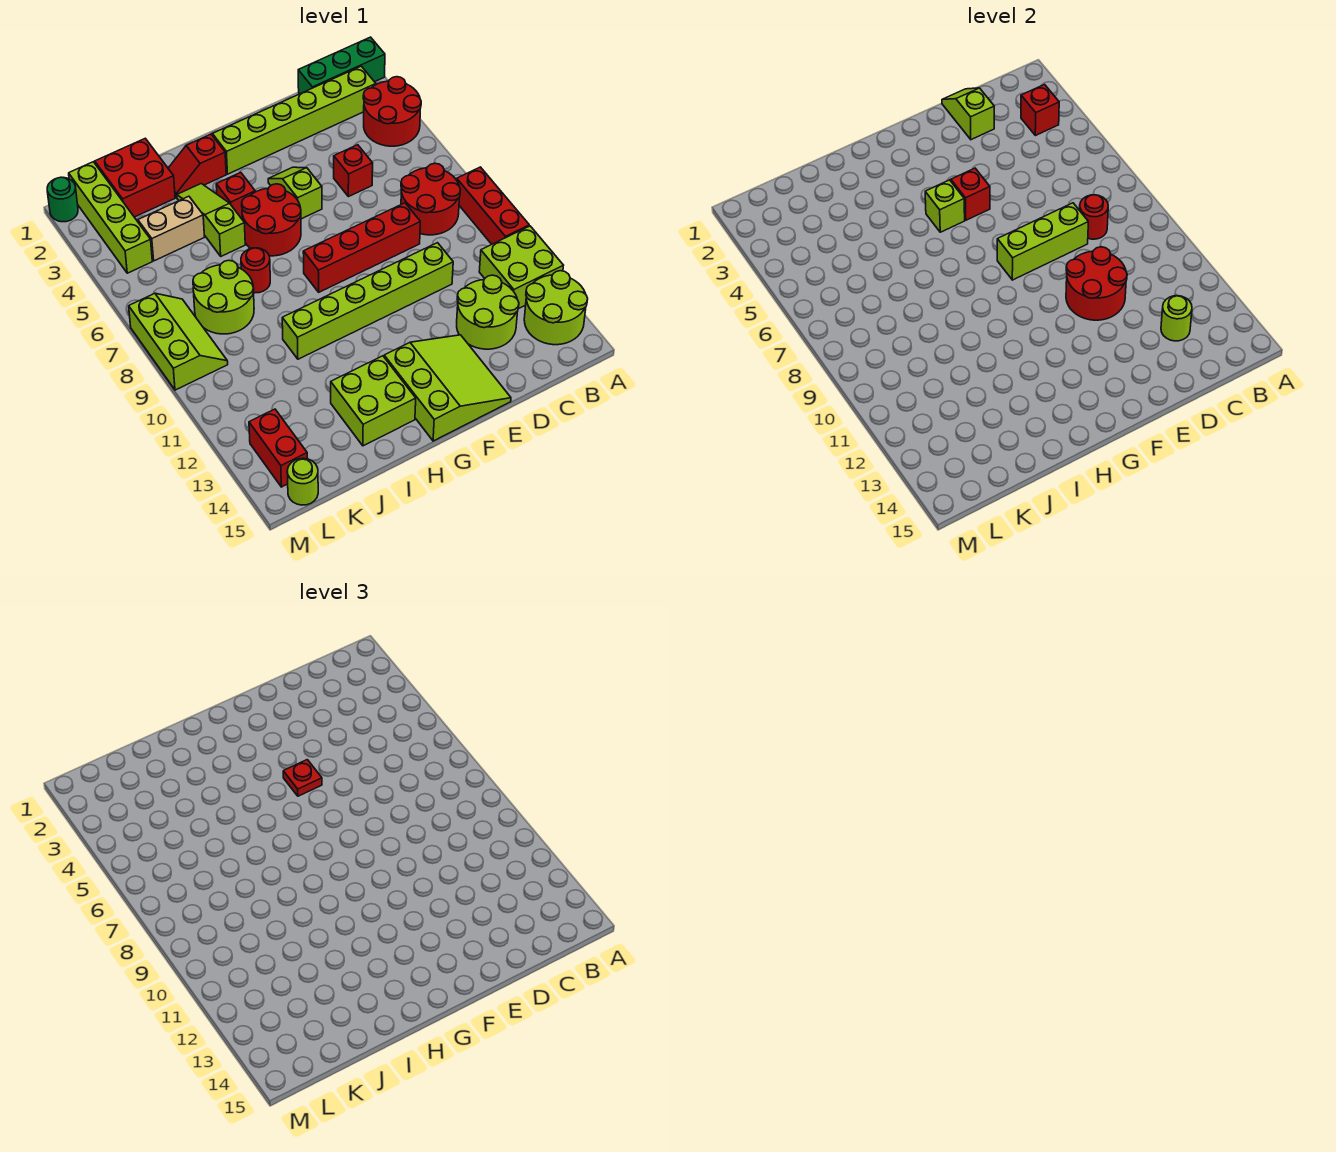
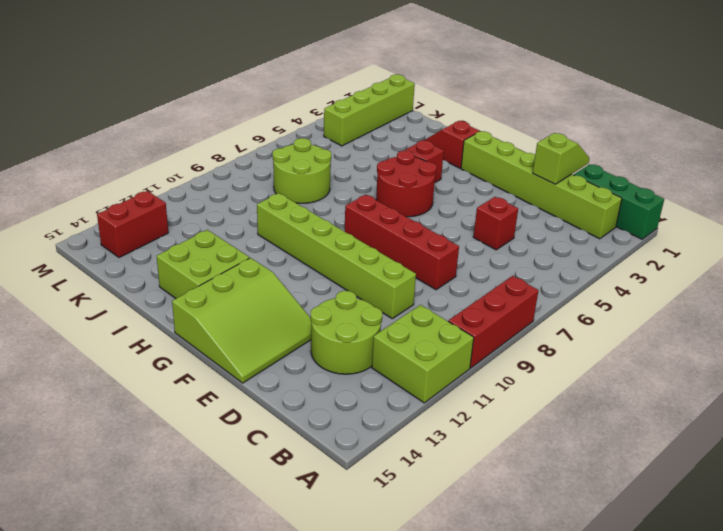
none -> red round brick A3:B4 level 1
none -> lime round brick A13:B14 level 1
none -> red round brick B7:C8 level 1
none -> lime slope F4:F5 level 1 top 5

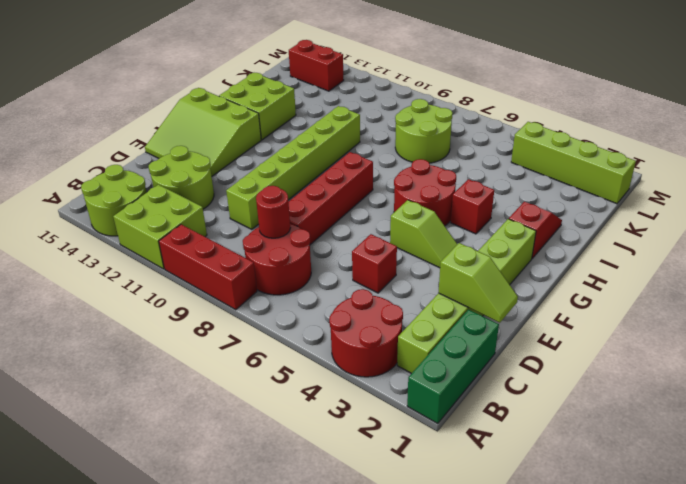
none -> lime slope I3:I5 level 1 top 5
none -> red round brick I7 level 1
none -> red brick J1:K2 level 1
none -> tan brick J4:K4 level 1

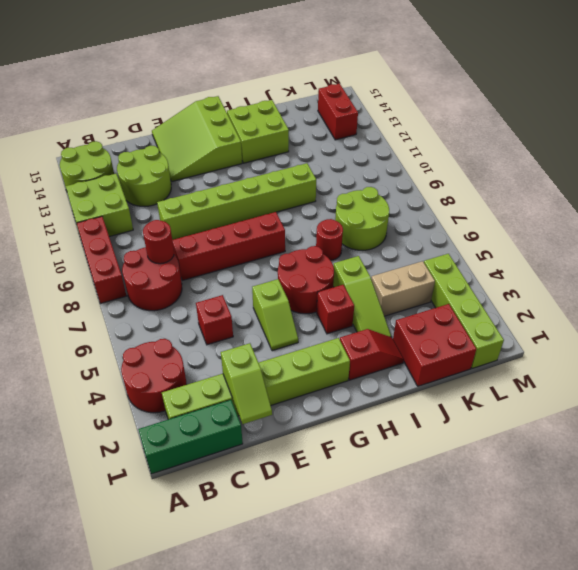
none -> lime slope L7:M9 level 1 top M
none -> lime round brick L15 level 1
none -> green round brick M1 level 1
none -> red brick B3 level 2

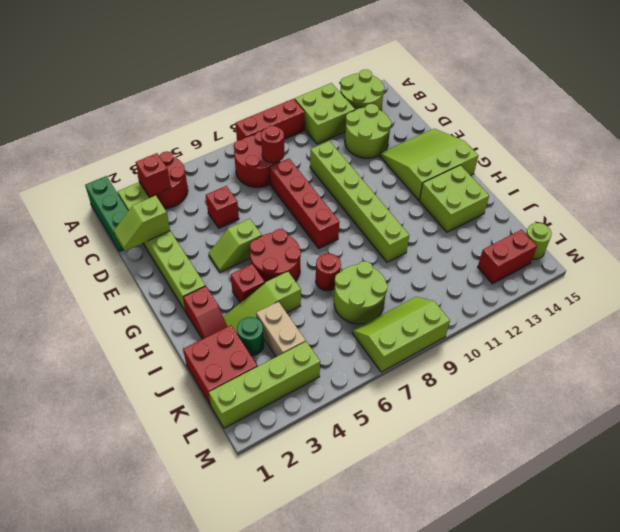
green round brick J3 level 1 -> green round brick M1 level 1
none -> lime round brick C13 level 2
none -> lime brick D8:F8 level 2
none -> red round brick D10:E11 level 2
none -> red brick F5 level 2

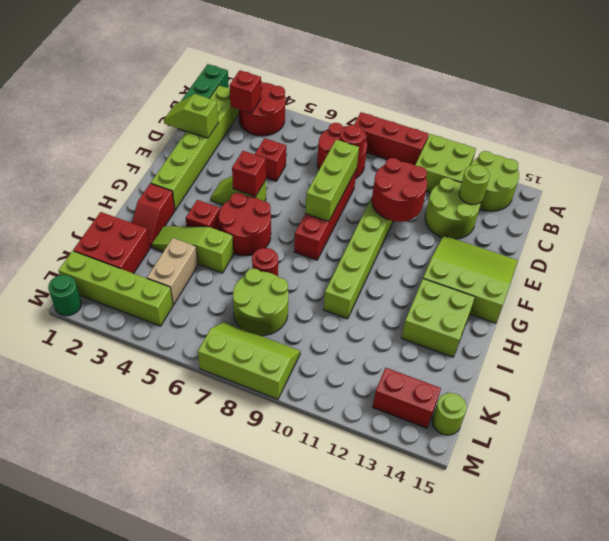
none -> lime brick G5 level 2
none -> red plate F5 level 3

